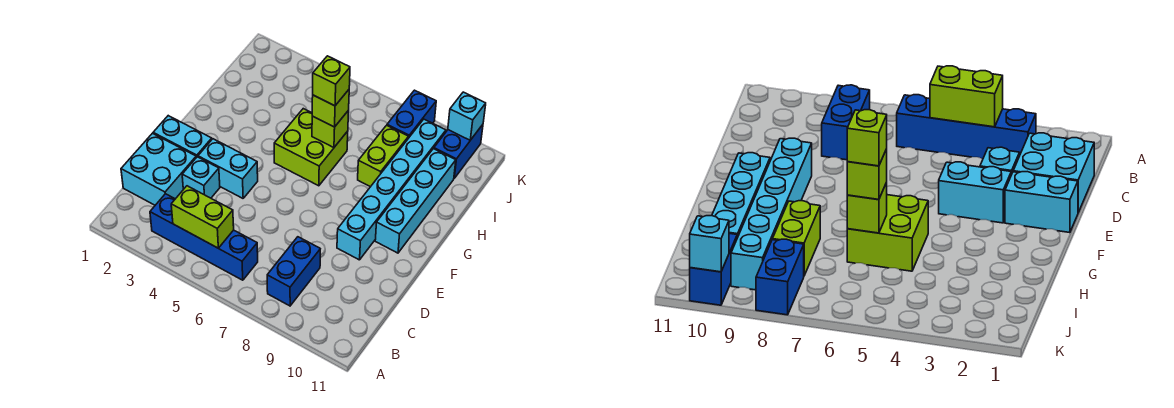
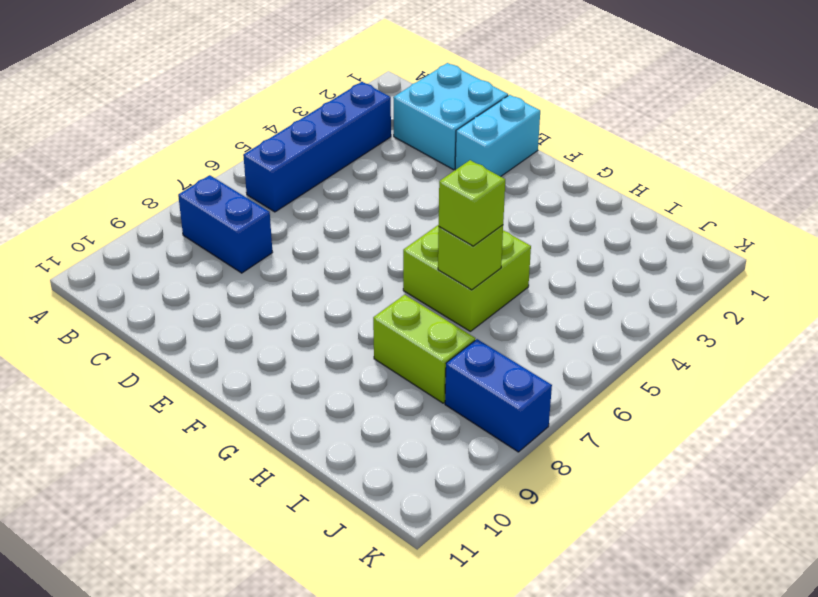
none -> cyan brick D3 level 1
none -> cyan brick E3:E4 level 1
none -> cyan brick E9:J9 level 1

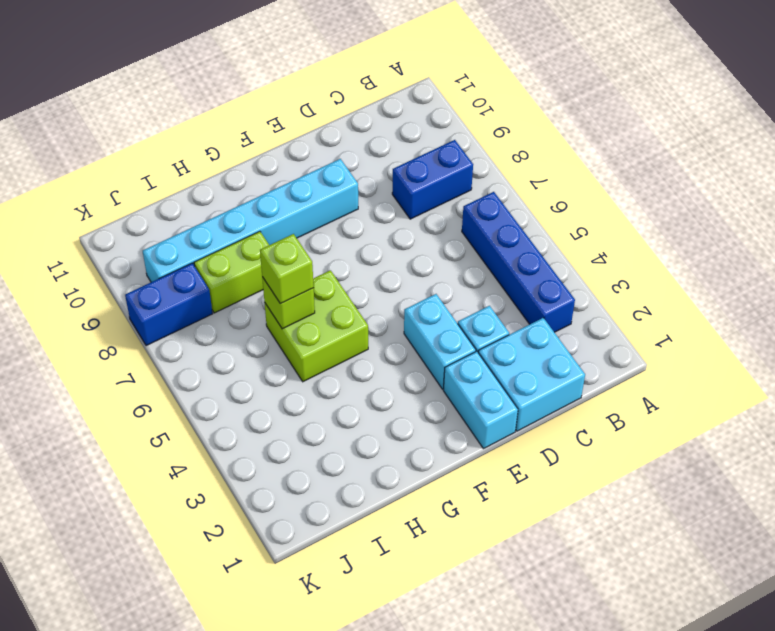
none -> cyan brick F10:I10 level 1
none -> blue brick J10:K10 level 1
none -> lime brick B4:B5 level 2

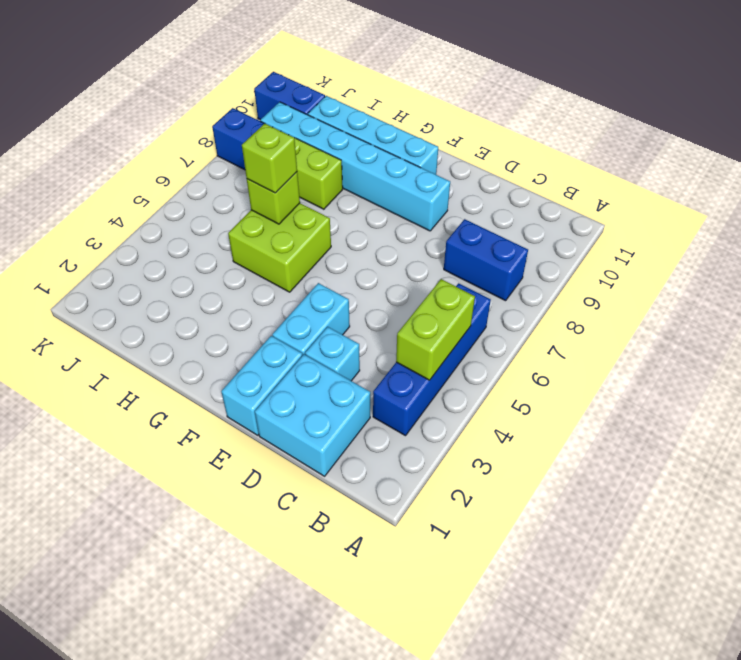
none -> cyan brick K10 level 2
none -> lime brick H6 level 4

